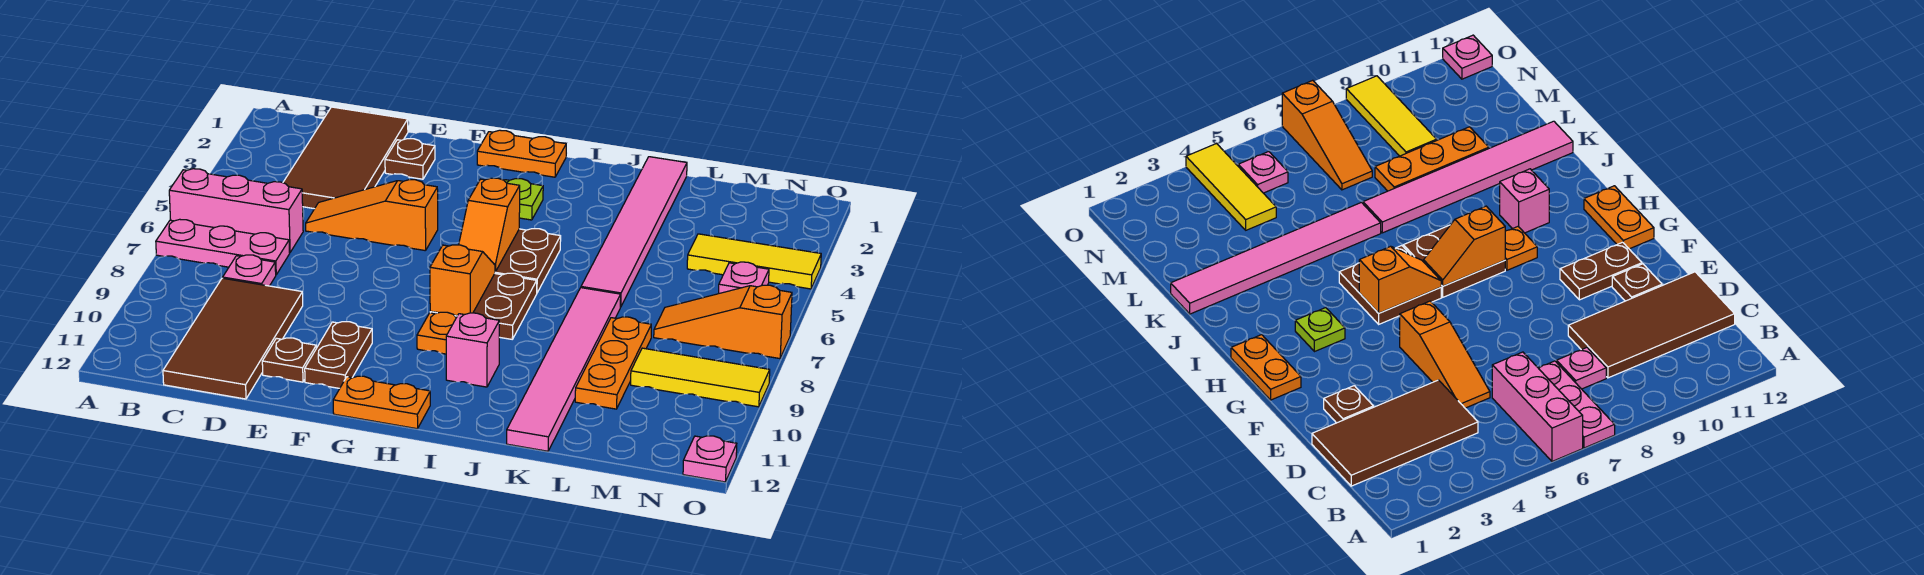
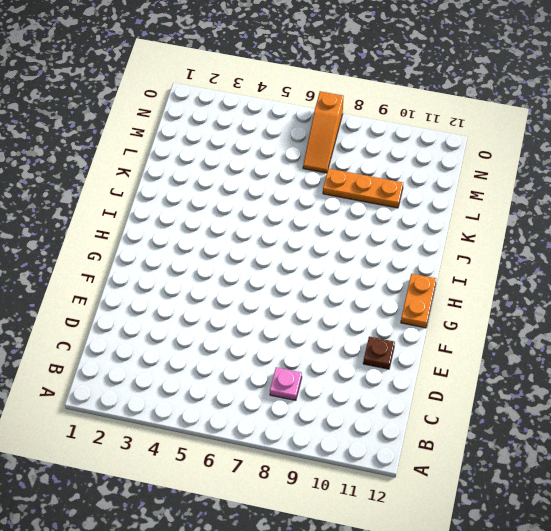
none -> pink brick A6:C6 level 1
none -> pink plate A7:C7 level 1
none -> brown tile C1:D4 level 1

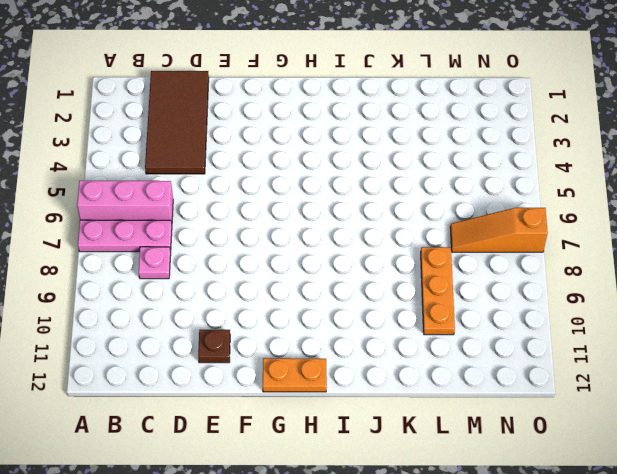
none -> brown tile C9:D12 level 1
none -> orange slope D5:F5 level 1 top F
none -> brown plate E2 level 1

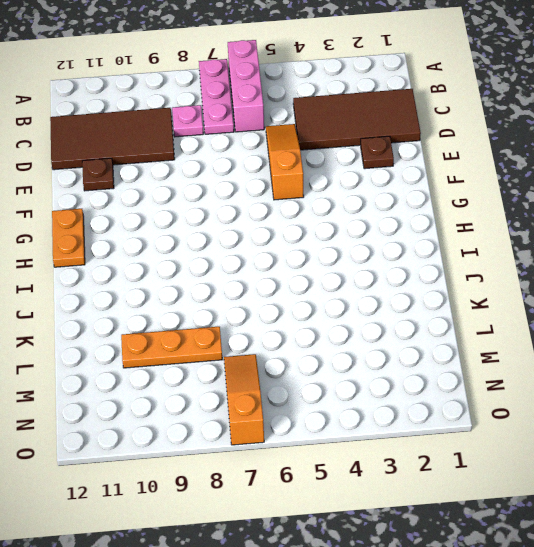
none -> brown plate F10:F11 level 1
none -> orange plate G1:H1 level 1
none -> lime plate H3 level 1

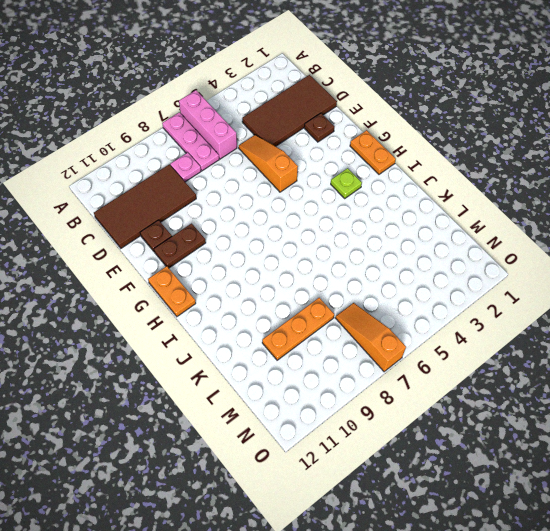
none -> brown plate H5:I6 level 1
none -> brown plate H7:I8 level 1
none -> orange plate H9 level 1

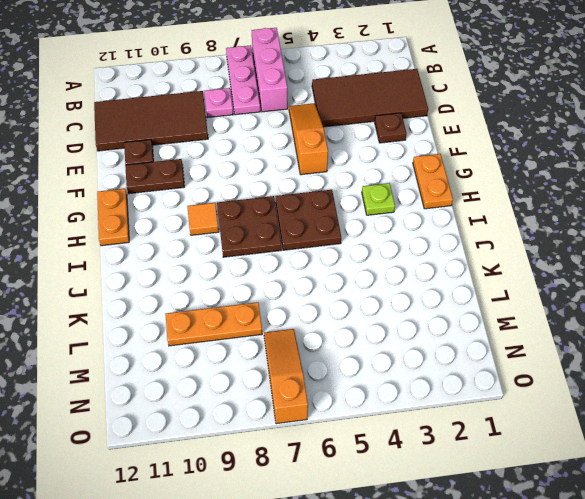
orange tile H9 level 1 -> orange plate H9 level 1
none -> pink brick I10 level 1
none -> pink tile K1:K6 level 1
none -> pink tile K7:K12 level 1

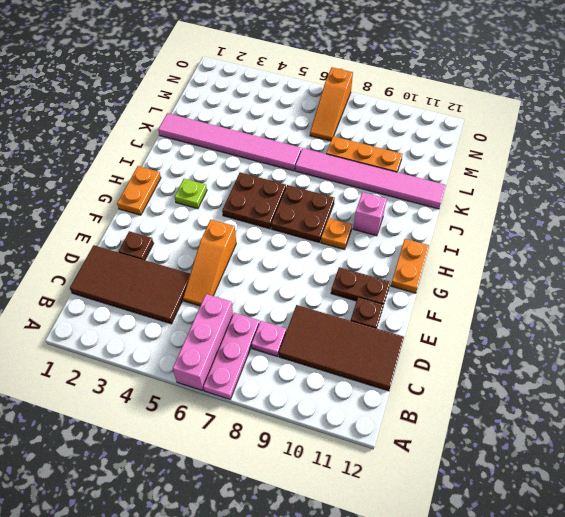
none -> yellow tile M4:O4 level 1
none -> yellow tile M9:O9 level 1
none -> pink plate N5 level 1

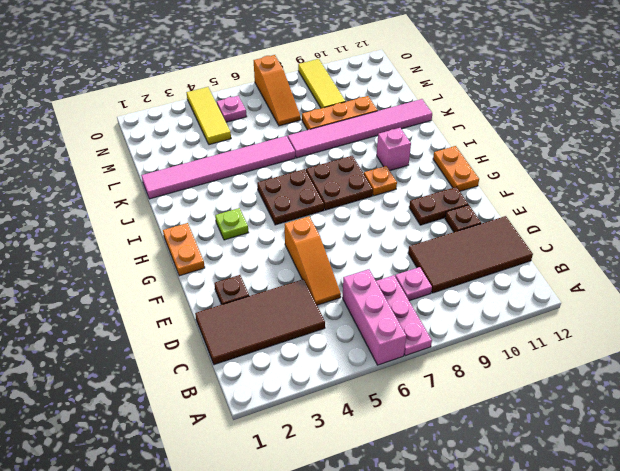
none -> pink plate O12 level 1
none -> orange slope H5:H6 level 2 top 5
none -> orange slope H7:H8 level 2 top 8

